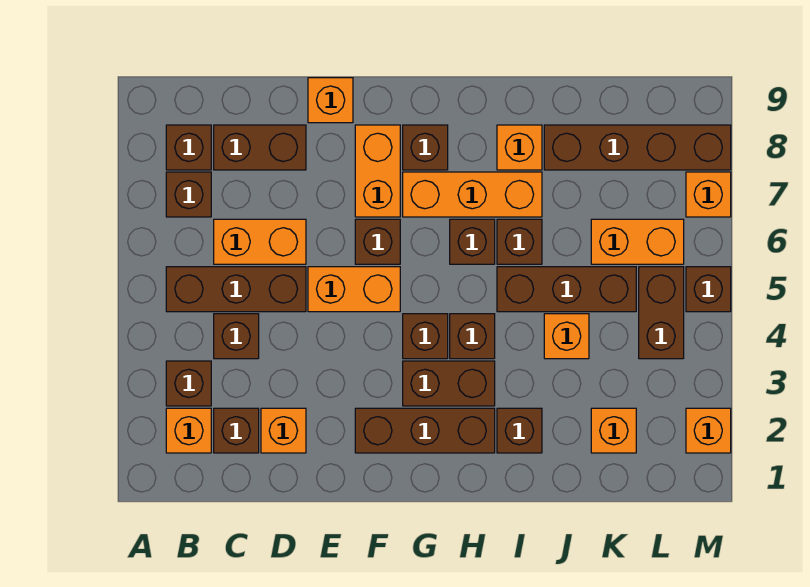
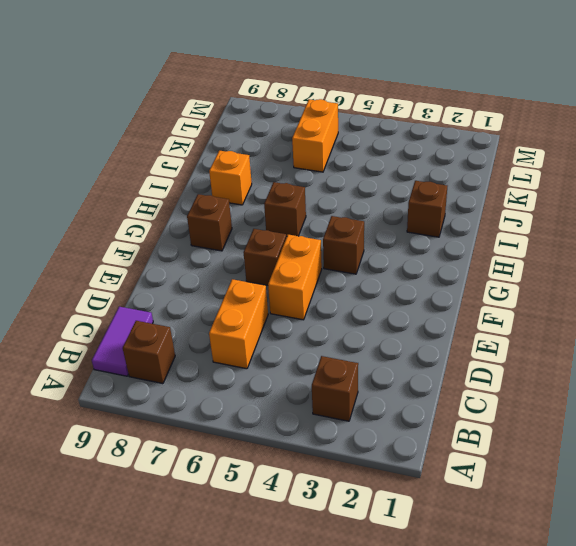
purple tile B9:C9 level 1 -> none
none -> orange brick B2 level 1
none -> brown brick B5:D5 level 1
none -> brown brick B7 level 1
none -> brown brick C2 level 1

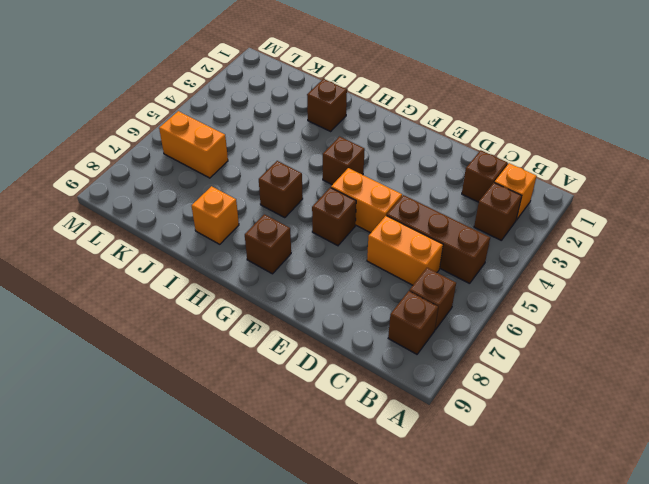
none -> brown brick C4 level 1
none -> brown brick C8:D8 level 1
none -> orange brick D2 level 1
none -> orange brick E9 level 1

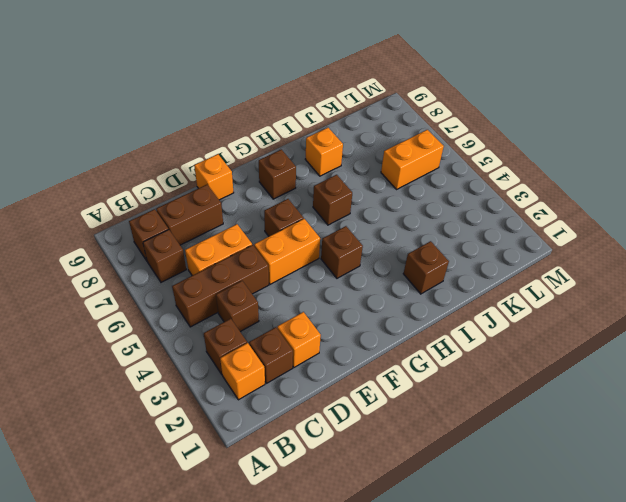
none -> brown brick F2:H2 level 1
none -> orange brick F7:F8 level 1
none -> brown brick G3:H3 level 1
none -> orange brick G7:I7 level 1

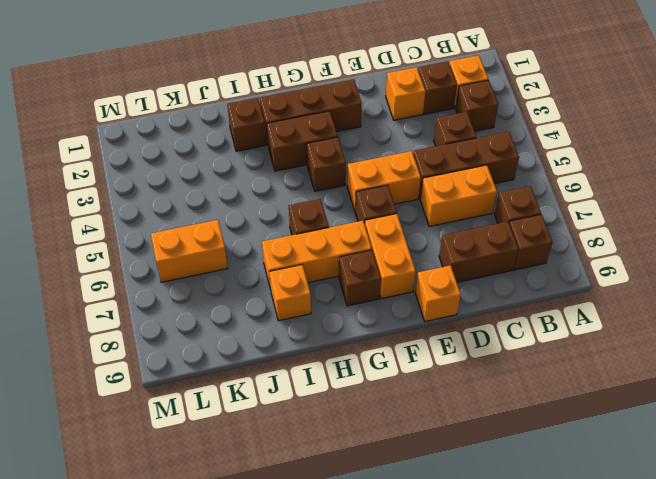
none -> brown brick H4 level 1
none -> brown brick I5:K5 level 1
none -> brown brick I6 level 1
none -> orange brick J4 level 1

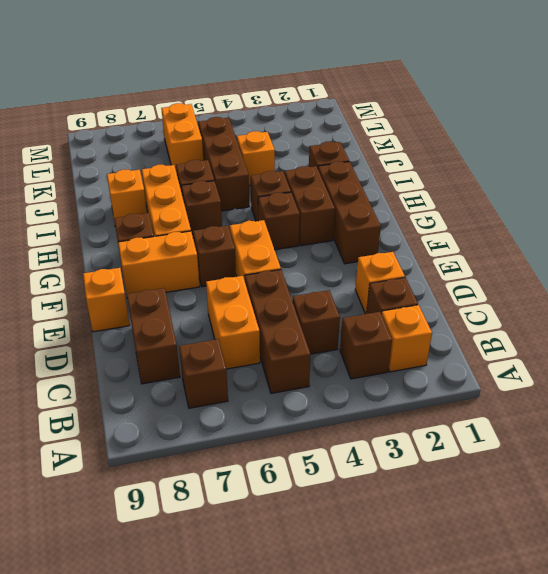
none -> brown brick B8 level 1
none -> brown brick J8:M8 level 1
none -> orange brick K2 level 1
none -> brown brick L4:L5 level 1

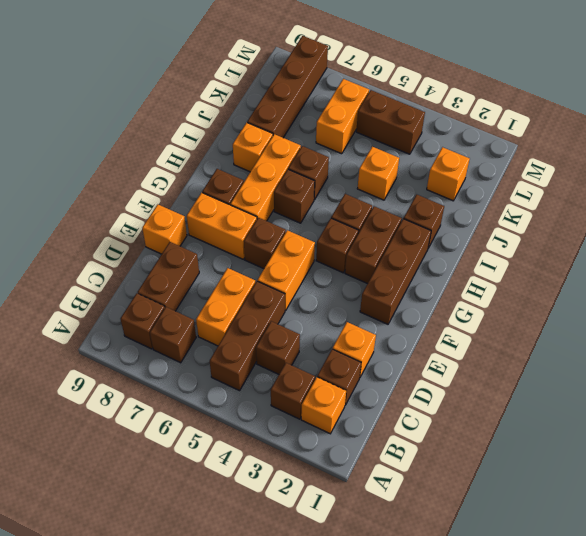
none -> brown brick I5:K5 level 1
none -> orange brick M2 level 1
none -> brown brick M5 level 1
none -> orange brick M7 level 1

